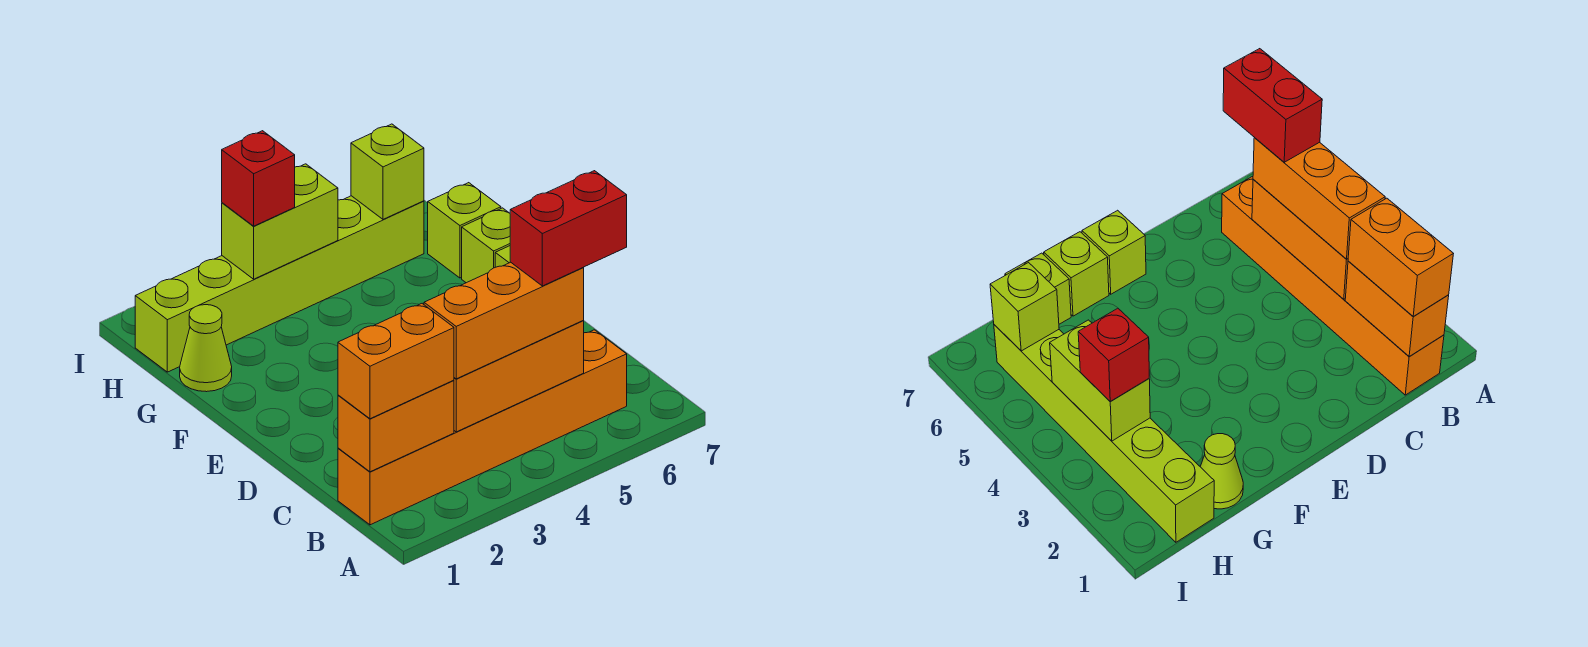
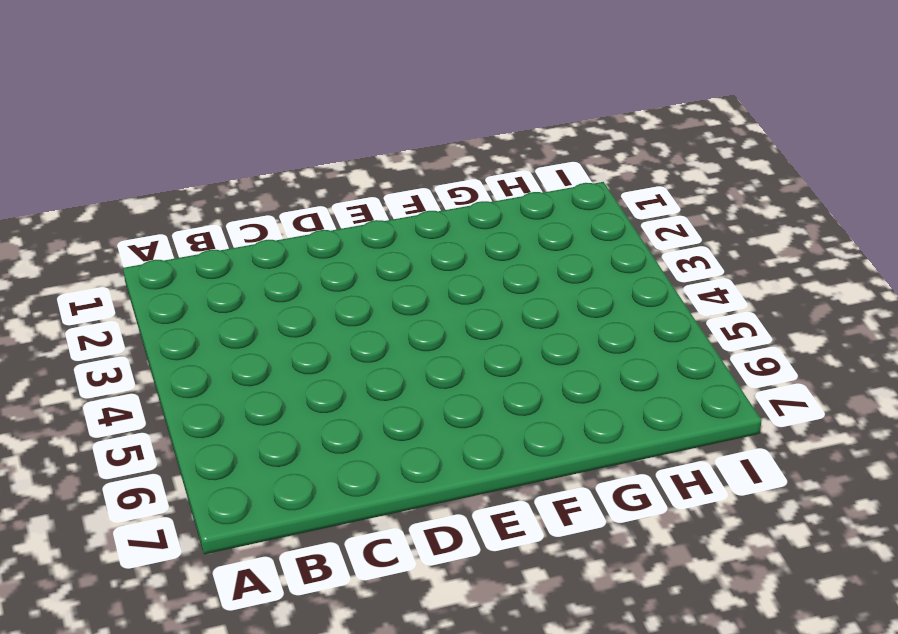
none -> orange brick B1:B6 level 1
none -> lime brick E7 level 1
none -> lime brick F7 level 1

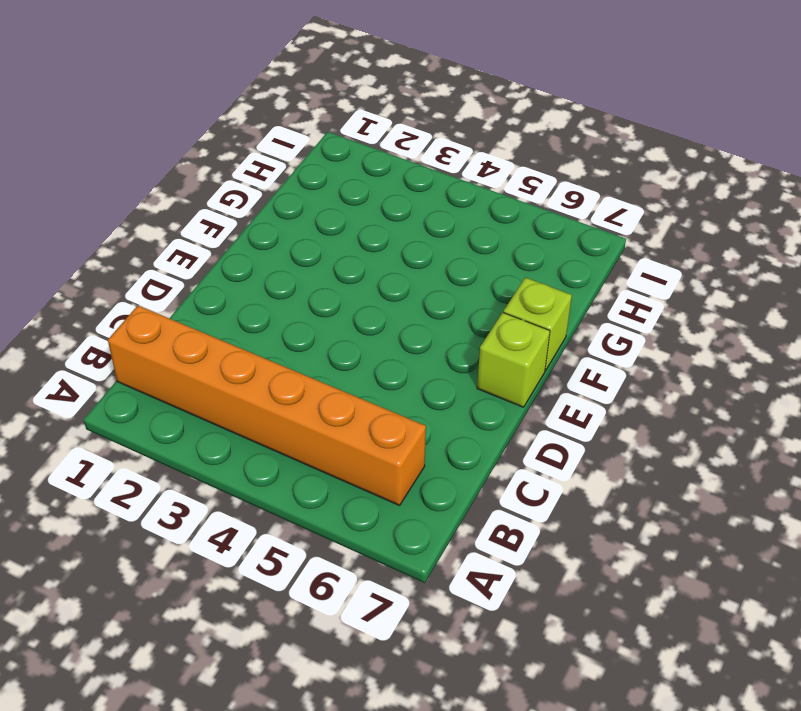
none -> lime cone G1 level 1
none -> lime brick G7 level 1
none -> lime brick H1:H6 level 1

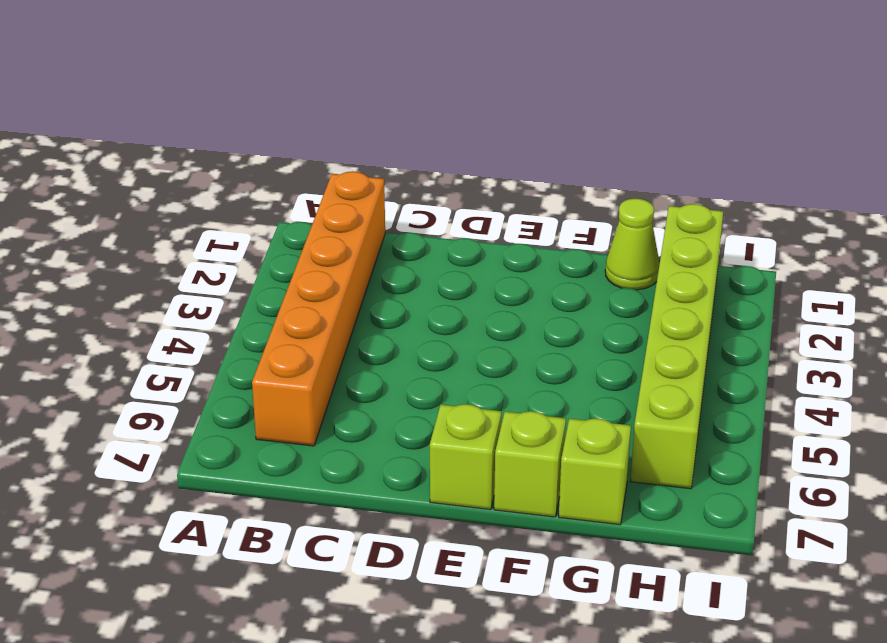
none -> orange brick B1:B2 level 2
none -> orange brick B3:B5 level 2
none -> lime brick H3:H4 level 2

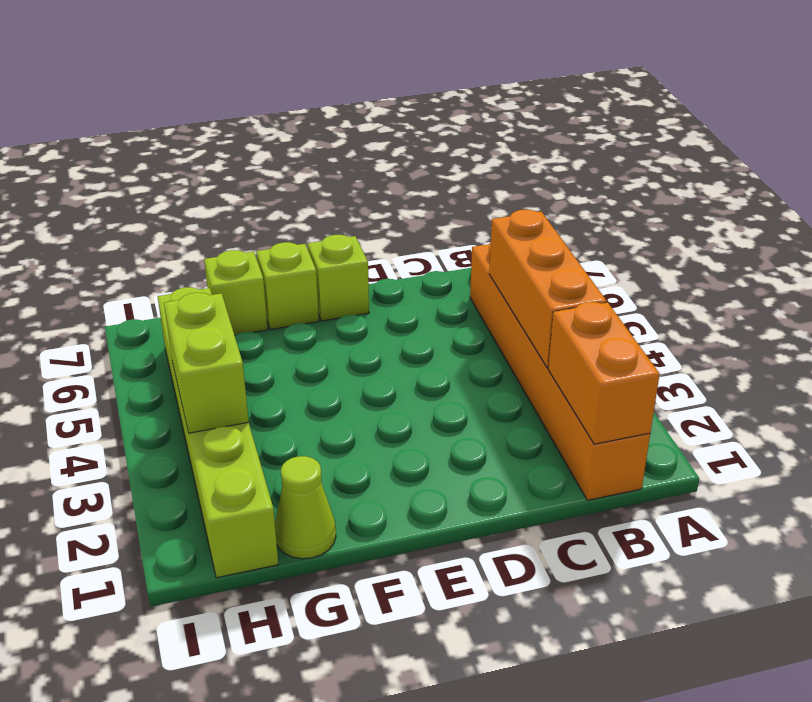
none -> lime brick H6 level 2
none -> orange brick B1:B2 level 3
none -> orange brick B3:B5 level 3

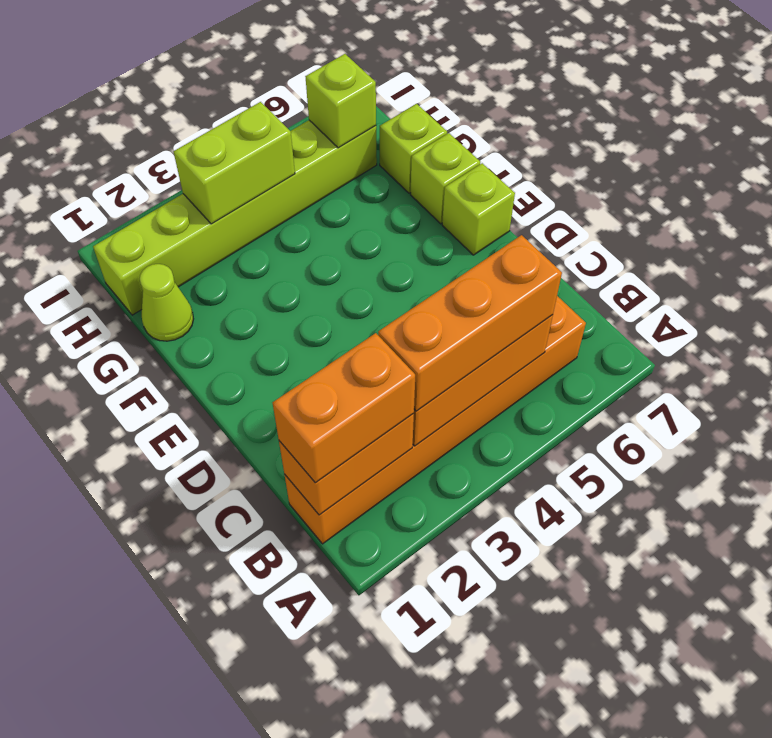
none -> red brick H3 level 3
none -> red brick B5:B6 level 4

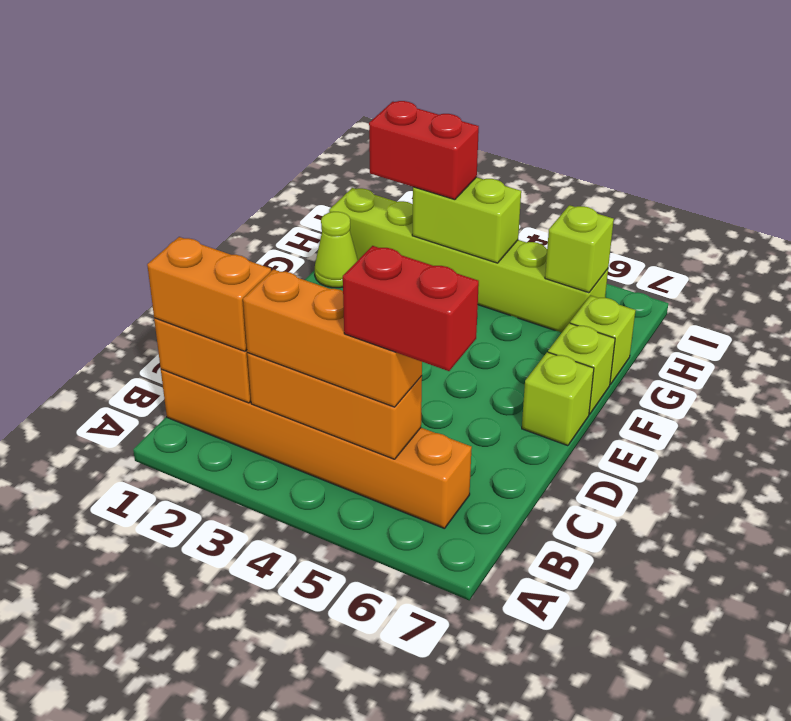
red brick H2:H3 level 3 -> red brick H3 level 3

